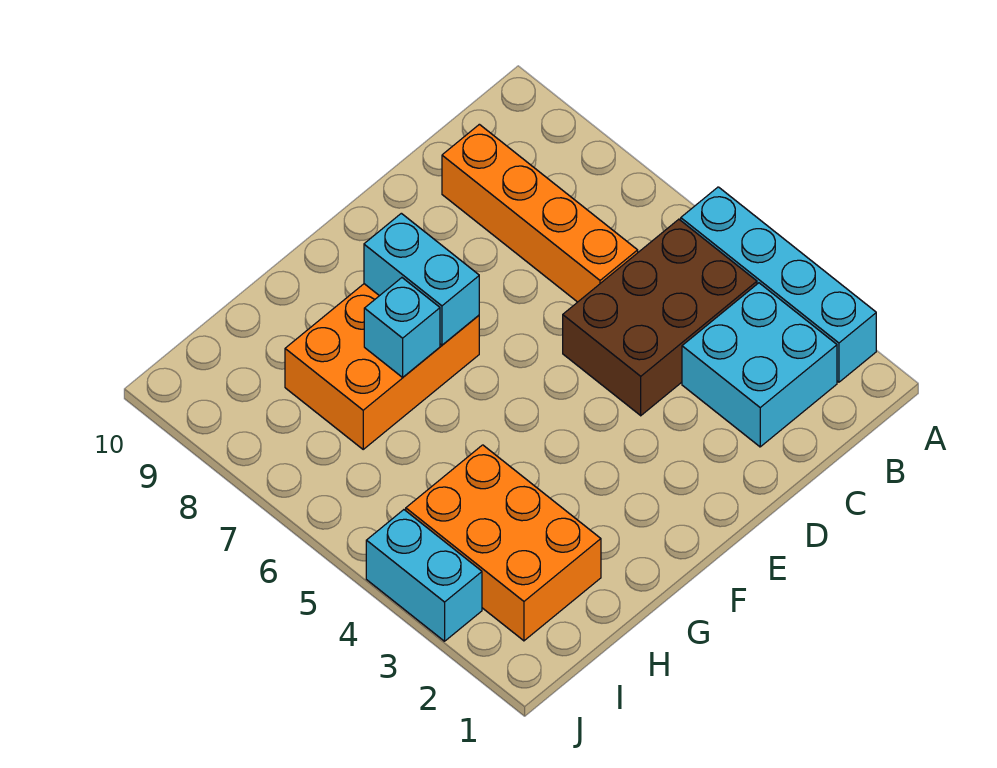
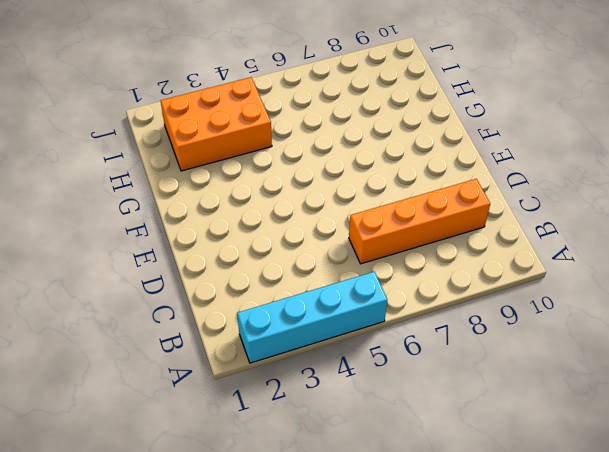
none -> cyan brick B2:C3 level 1
none -> brown brick B4:D5 level 1

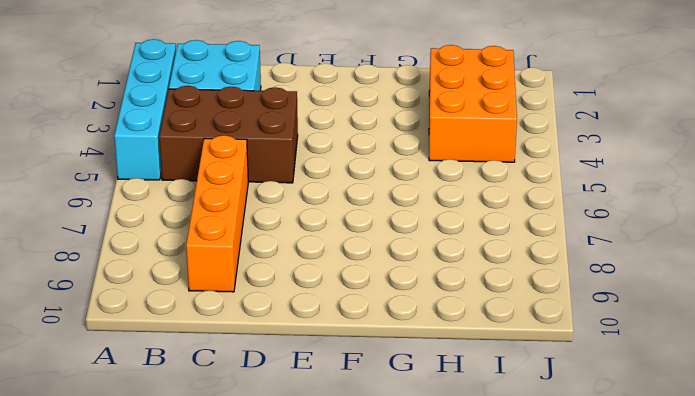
none -> orange brick F7:H8 level 1
none -> cyan brick J3:J4 level 1

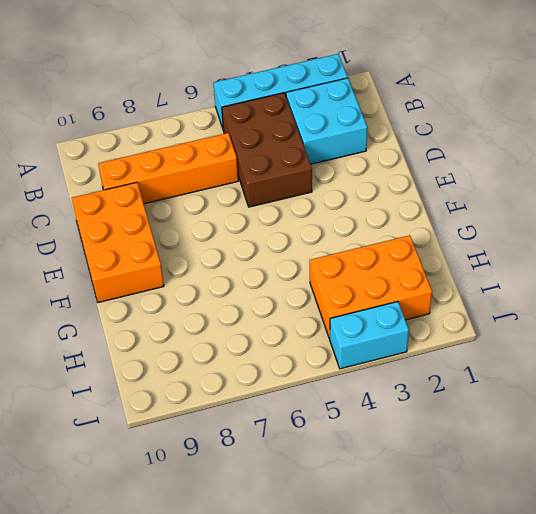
orange brick D9:F10 level 1 -> orange brick F7:H8 level 1
none -> cyan brick F7:F8 level 2
none -> cyan brick G7 level 2

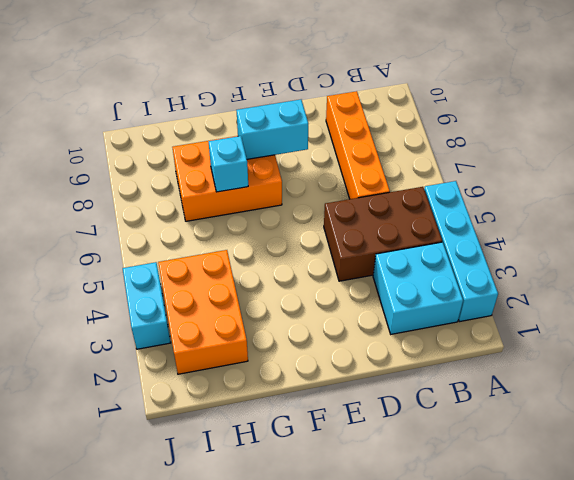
cyan brick E8:F8 level 2 -> cyan brick F7:F8 level 2

